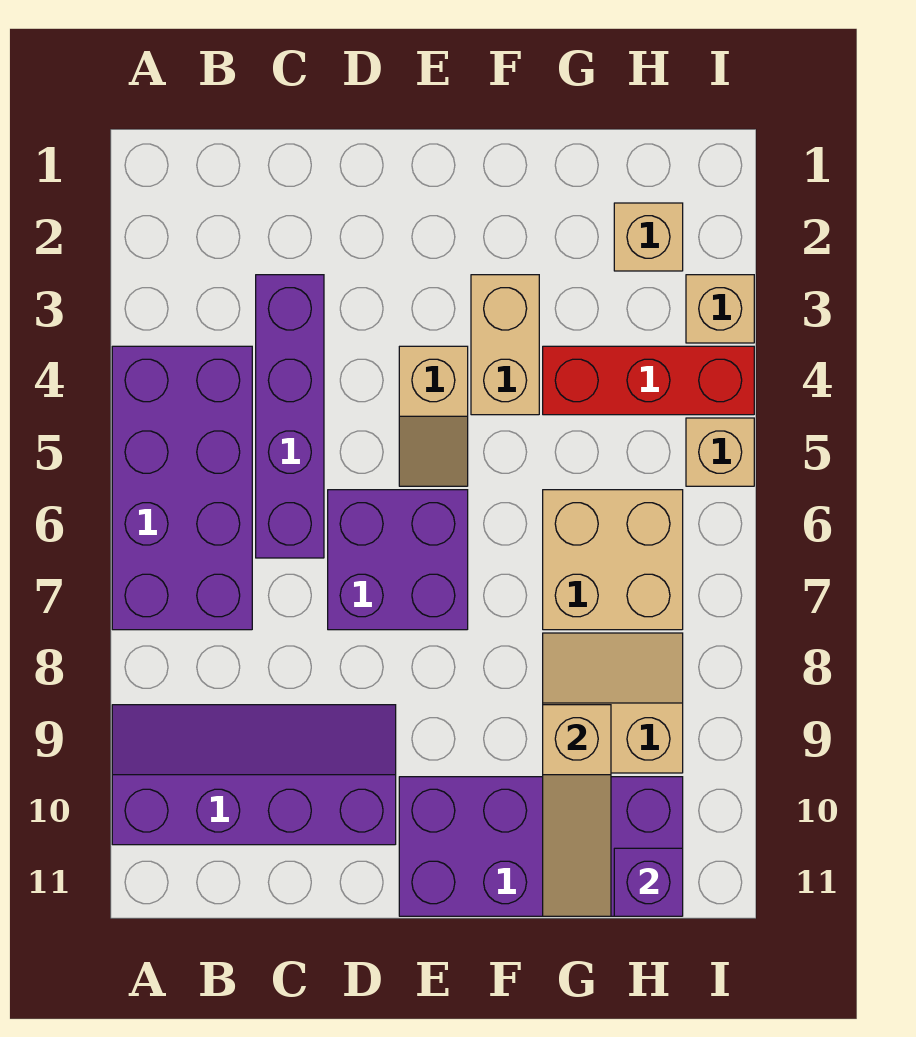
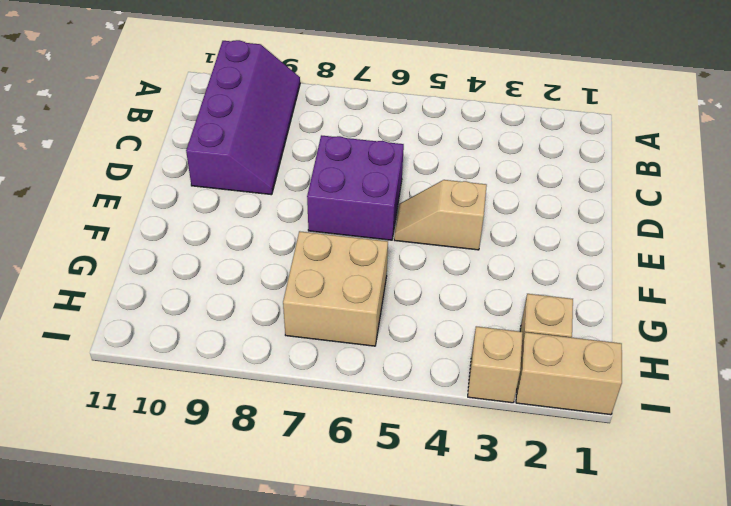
tan brick I1:I2 level 1 -> tan brick F3:F4 level 1
none -> purple brick A4:B7 level 1
none -> purple brick C3:C6 level 1
none -> purple brick E10:H11 level 1

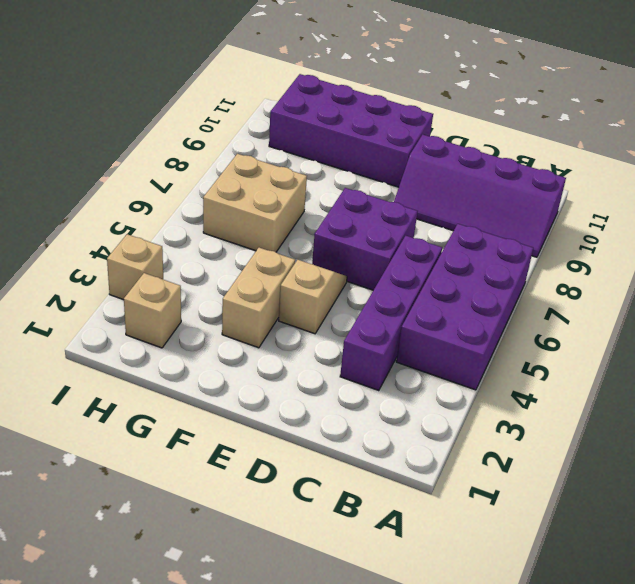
none -> red brick G4:I4 level 1
none -> tan slope G8:H9 level 1 top 9
none -> tan brick I5 level 1

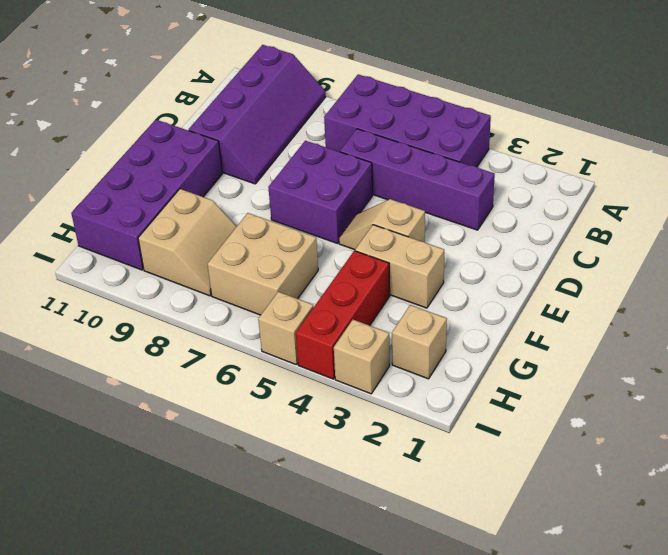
none -> tan slope G9:G11 level 2 top 9
none -> purple brick H11 level 2

